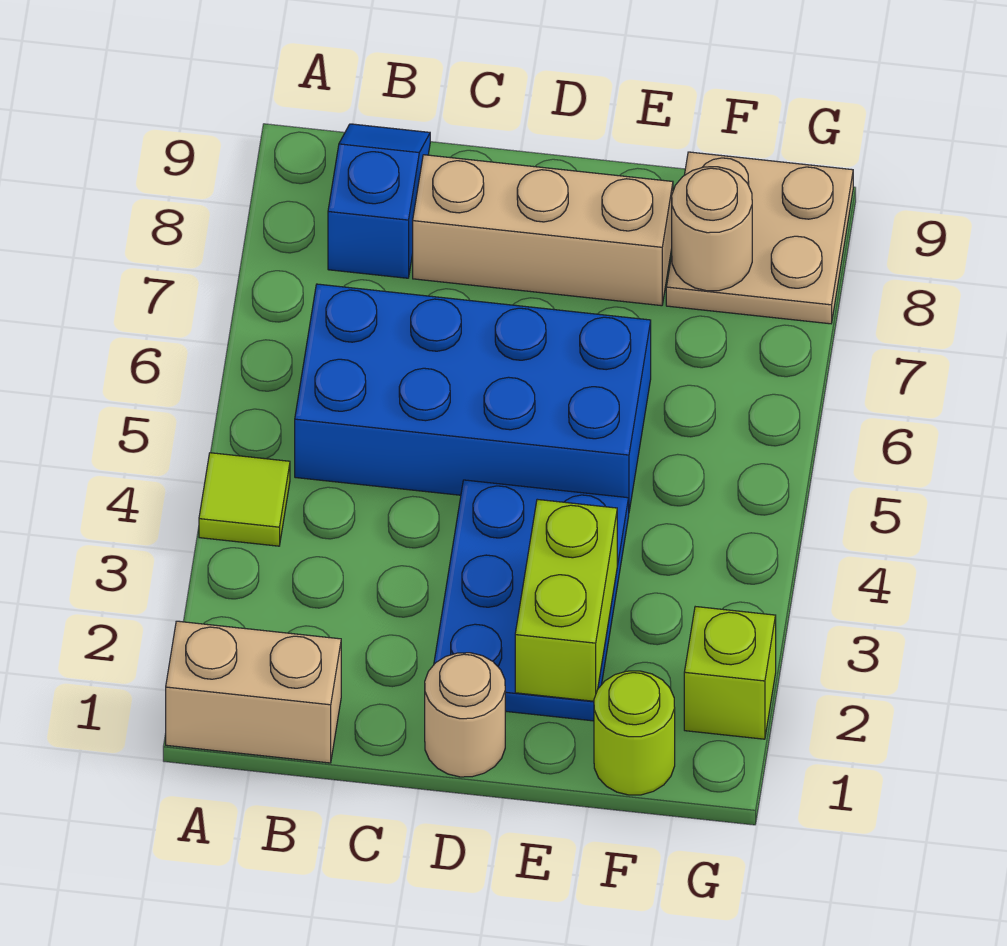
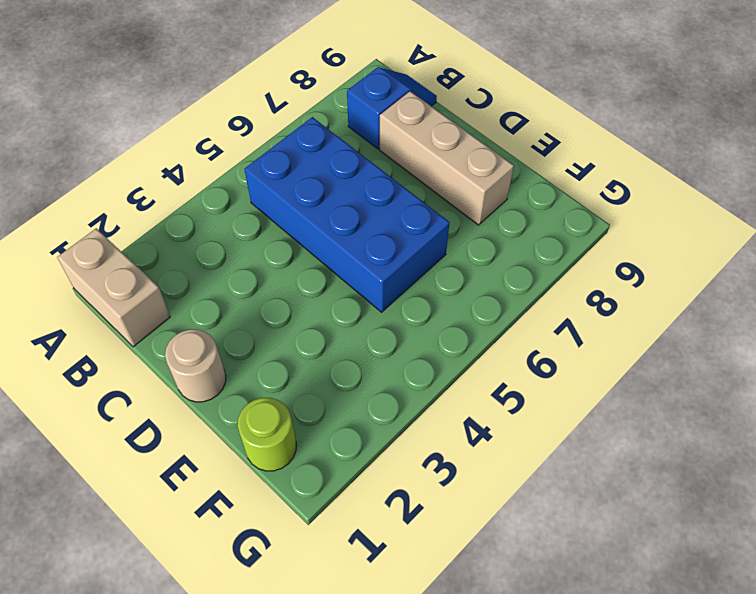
none -> lime tile A4 level 1
none -> blue plate D2:E4 level 1
none -> tan plate F8:G9 level 1

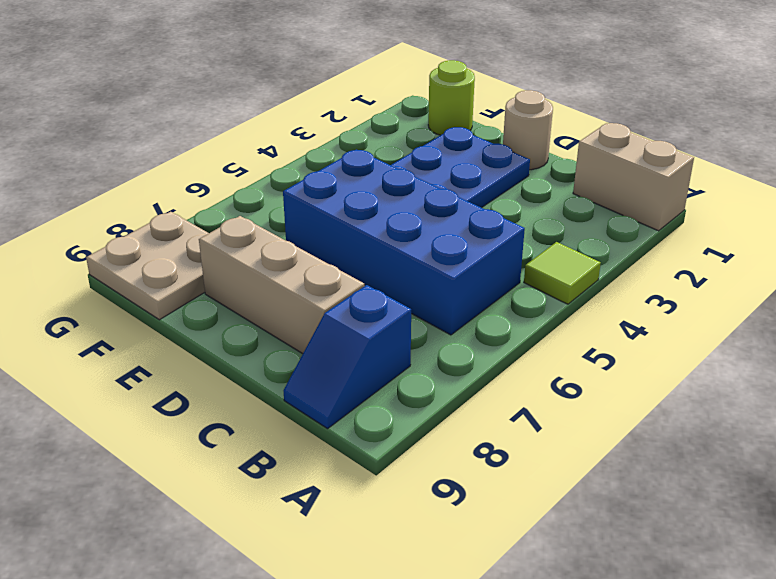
none -> lime brick G2 level 1
none -> lime brick E2:E3 level 2
none -> tan round brick F8 level 2

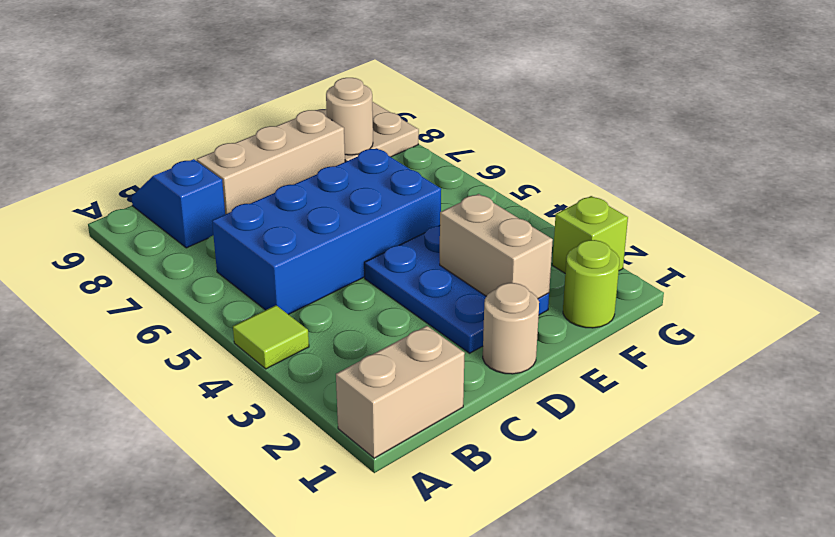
tan brick E2:E3 level 2 -> lime brick E2:E3 level 2

